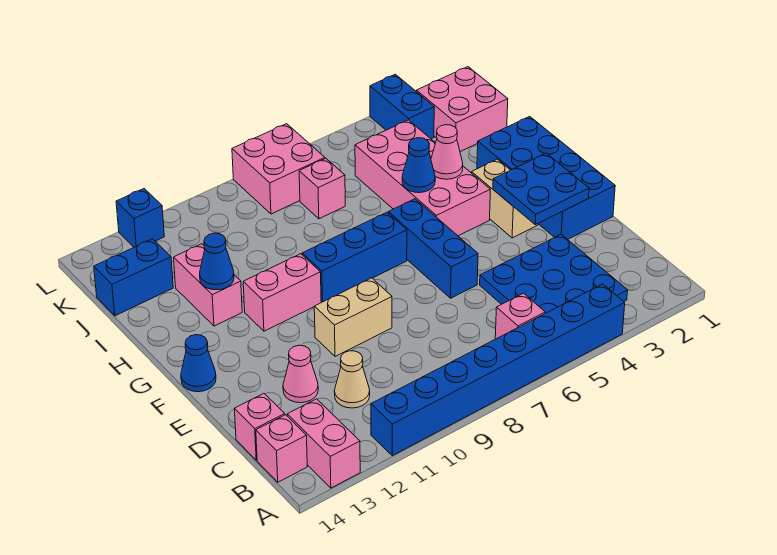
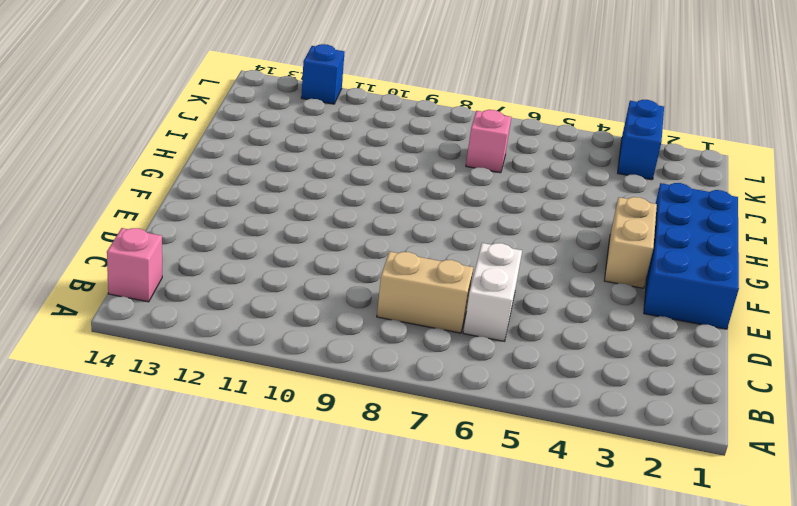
white brick C6:D6 level 1 -> none
tan brick C7:C8 level 1 -> tan brick E9:E10 level 1
none -> blue brick A4:A11 level 1
none -> pink brick A13:B13 level 1
none -> blue plate B3:D5 level 1

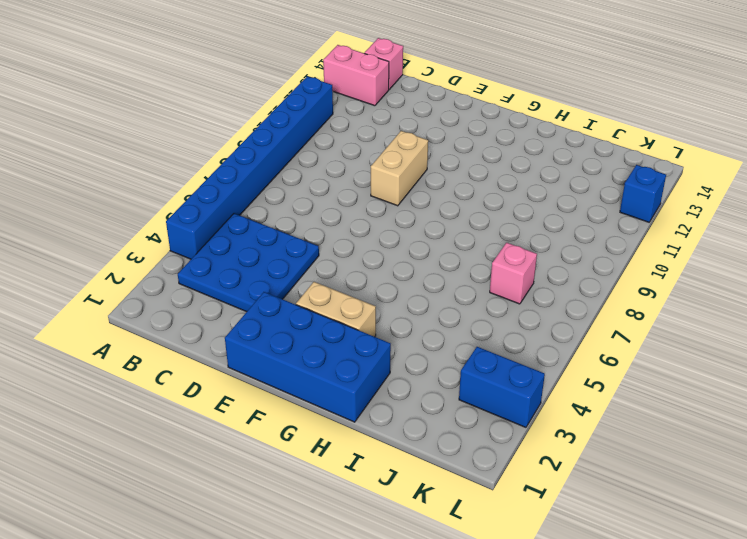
none -> pink brick B6 level 1
none -> tan cone C11 level 1
none -> pink brick C14 level 1

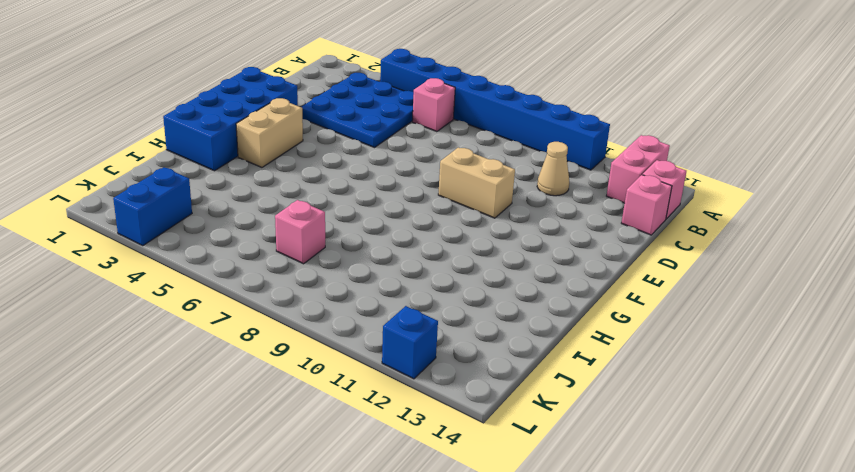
none -> pink cone D12 level 1
none -> blue brick E6:G6 level 1
none -> blue cone F14 level 1

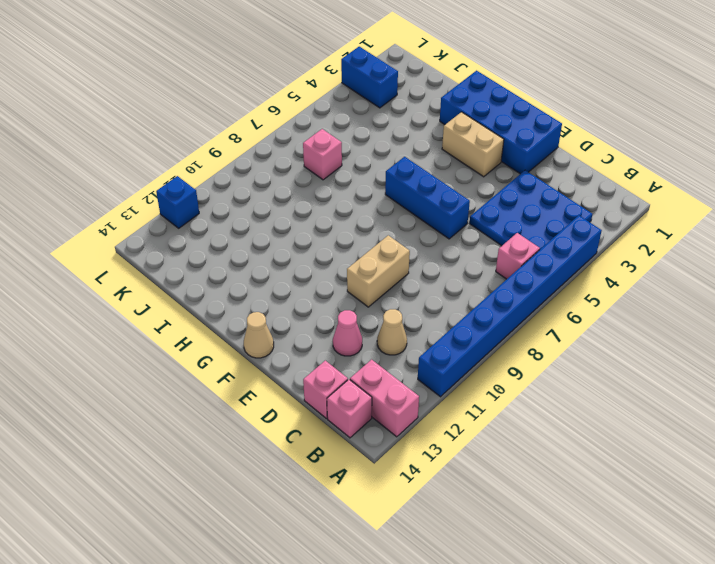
tan cone F14 level 1 -> blue cone F14 level 1
none -> pink brick G4:J5 level 1
none -> blue brick G7:G9 level 1
none -> pink brick G10:G11 level 1

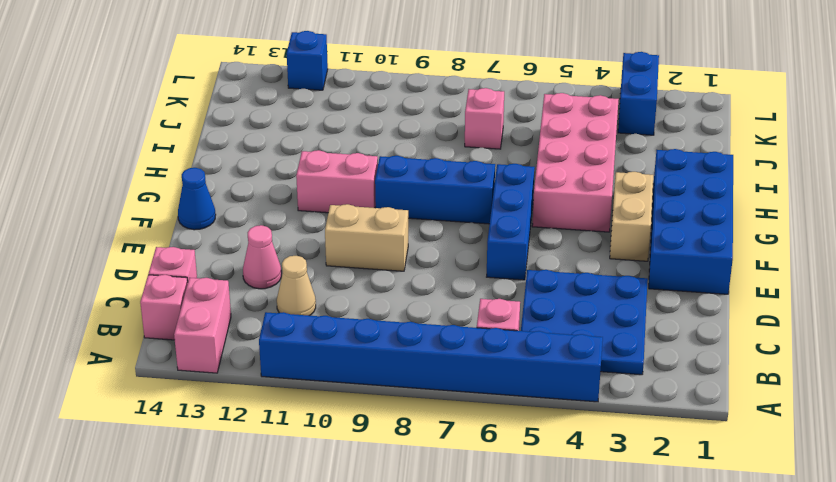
none -> pink brick H12:I12 level 1
none -> pink brick J1:K2 level 1
none -> blue brick J13:J14 level 1

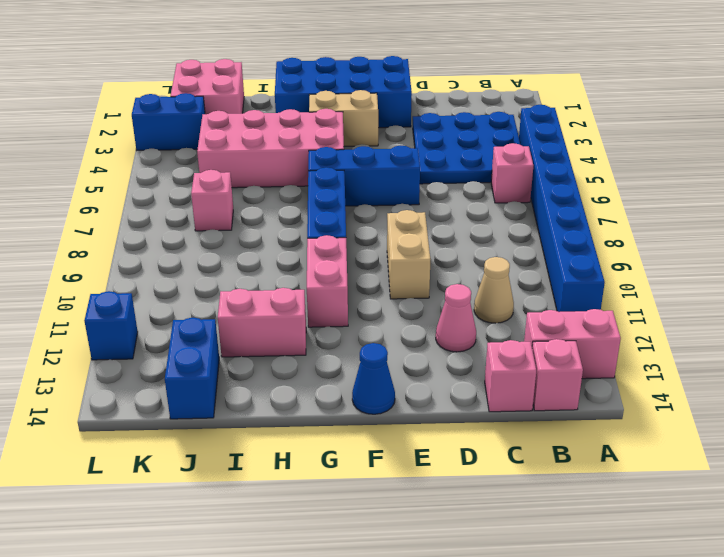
none -> pink brick K7:L8 level 1
none -> blue plate E2:F3 level 2
none -> pink cone H4 level 2

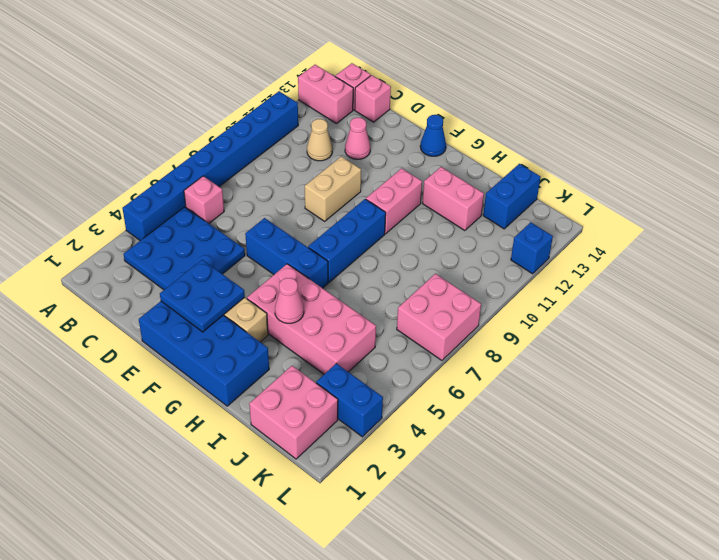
none -> pink brick J7 level 1
none -> blue cone H5 level 2
none -> blue cone H12 level 2

